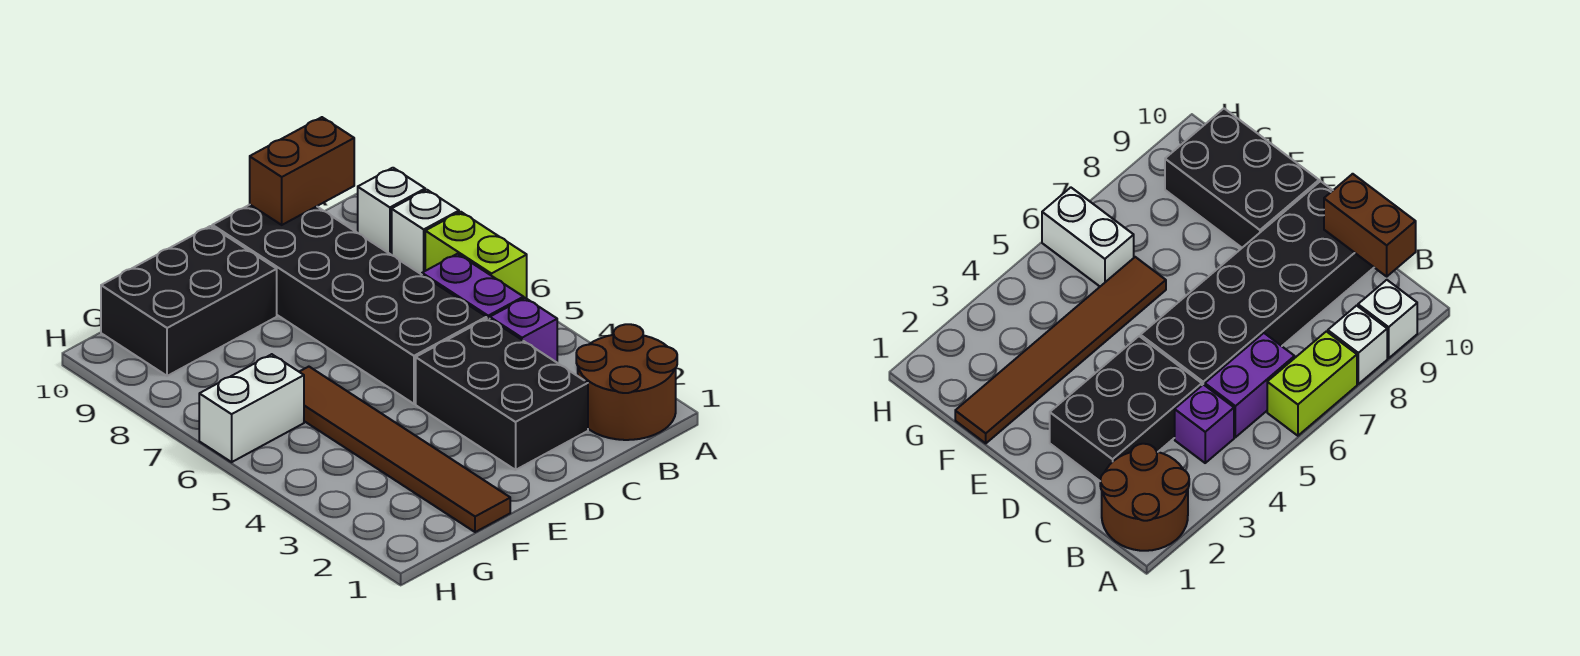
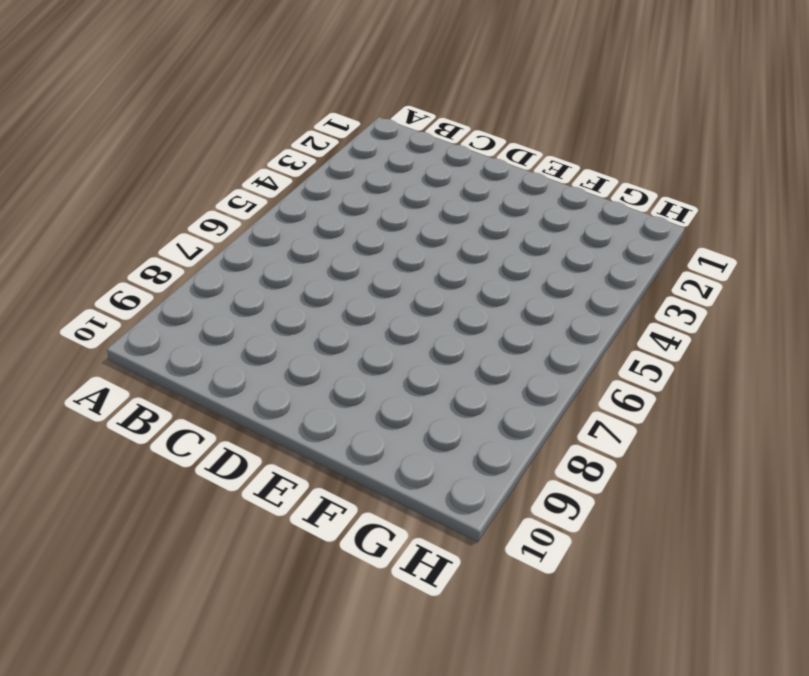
none -> brown round brick A1:B2 level 1
none -> lime brick A6:A7 level 1
none -> white brick A8 level 1

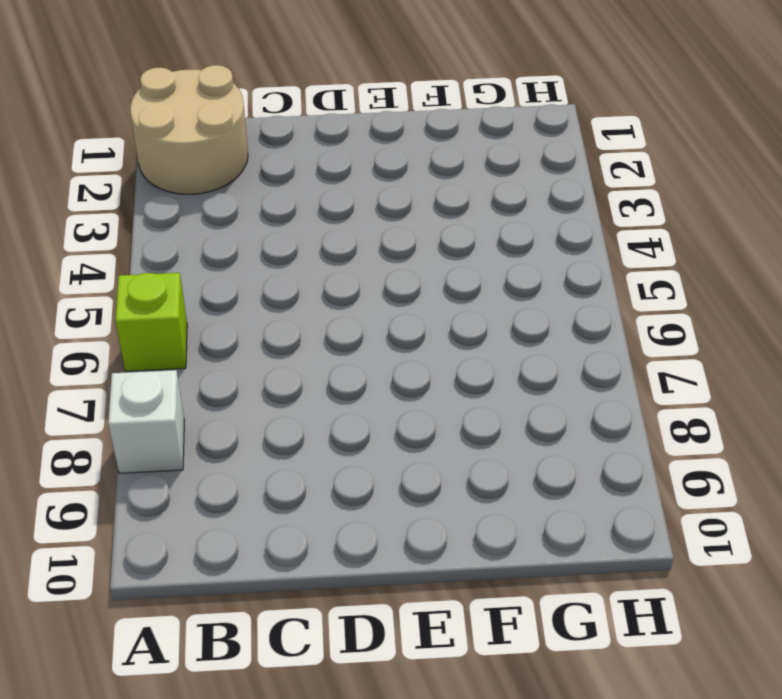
tan round brick A1:B2 level 1 -> brown round brick A1:B2 level 1
lime brick A6 level 1 -> lime brick A6:A7 level 1
none -> white brick A9 level 1
none -> purple brick B4 level 1
none -> purple brick B5:B6 level 1

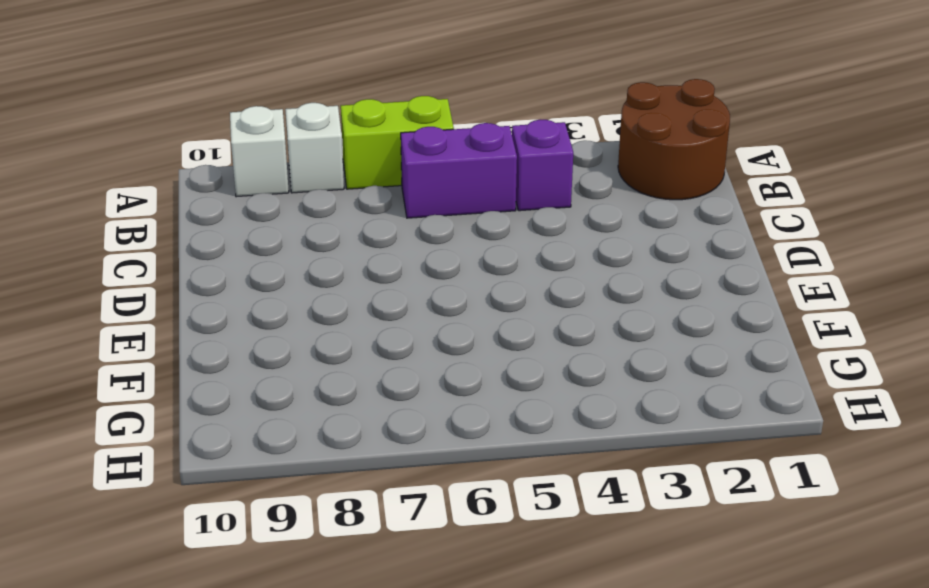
none -> black brick C2:D4 level 1
none -> black brick C5:D10 level 1
none -> black brick E9:G10 level 1

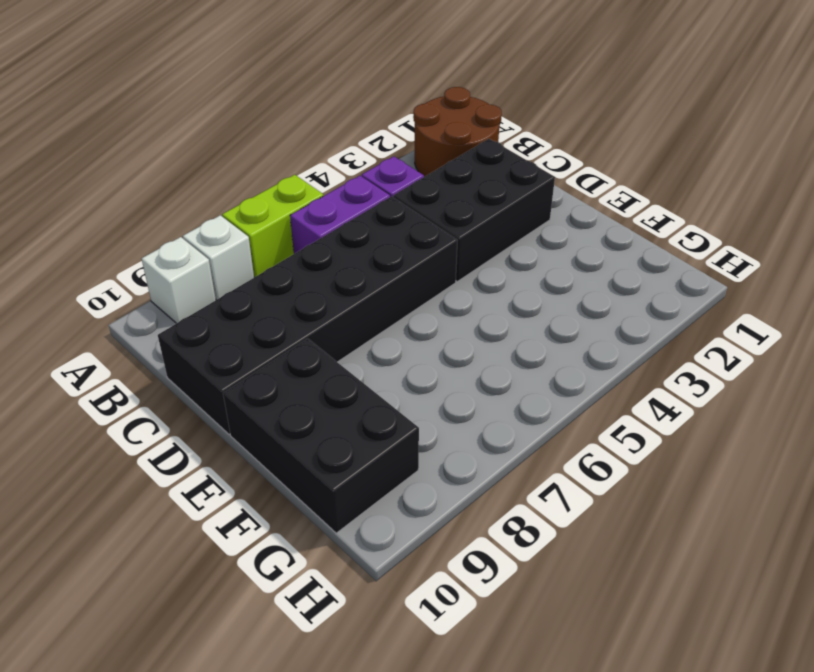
none -> brown tile F1:F6 level 1
none -> white brick G6:H6 level 1
none -> brown brick B10:C10 level 2

